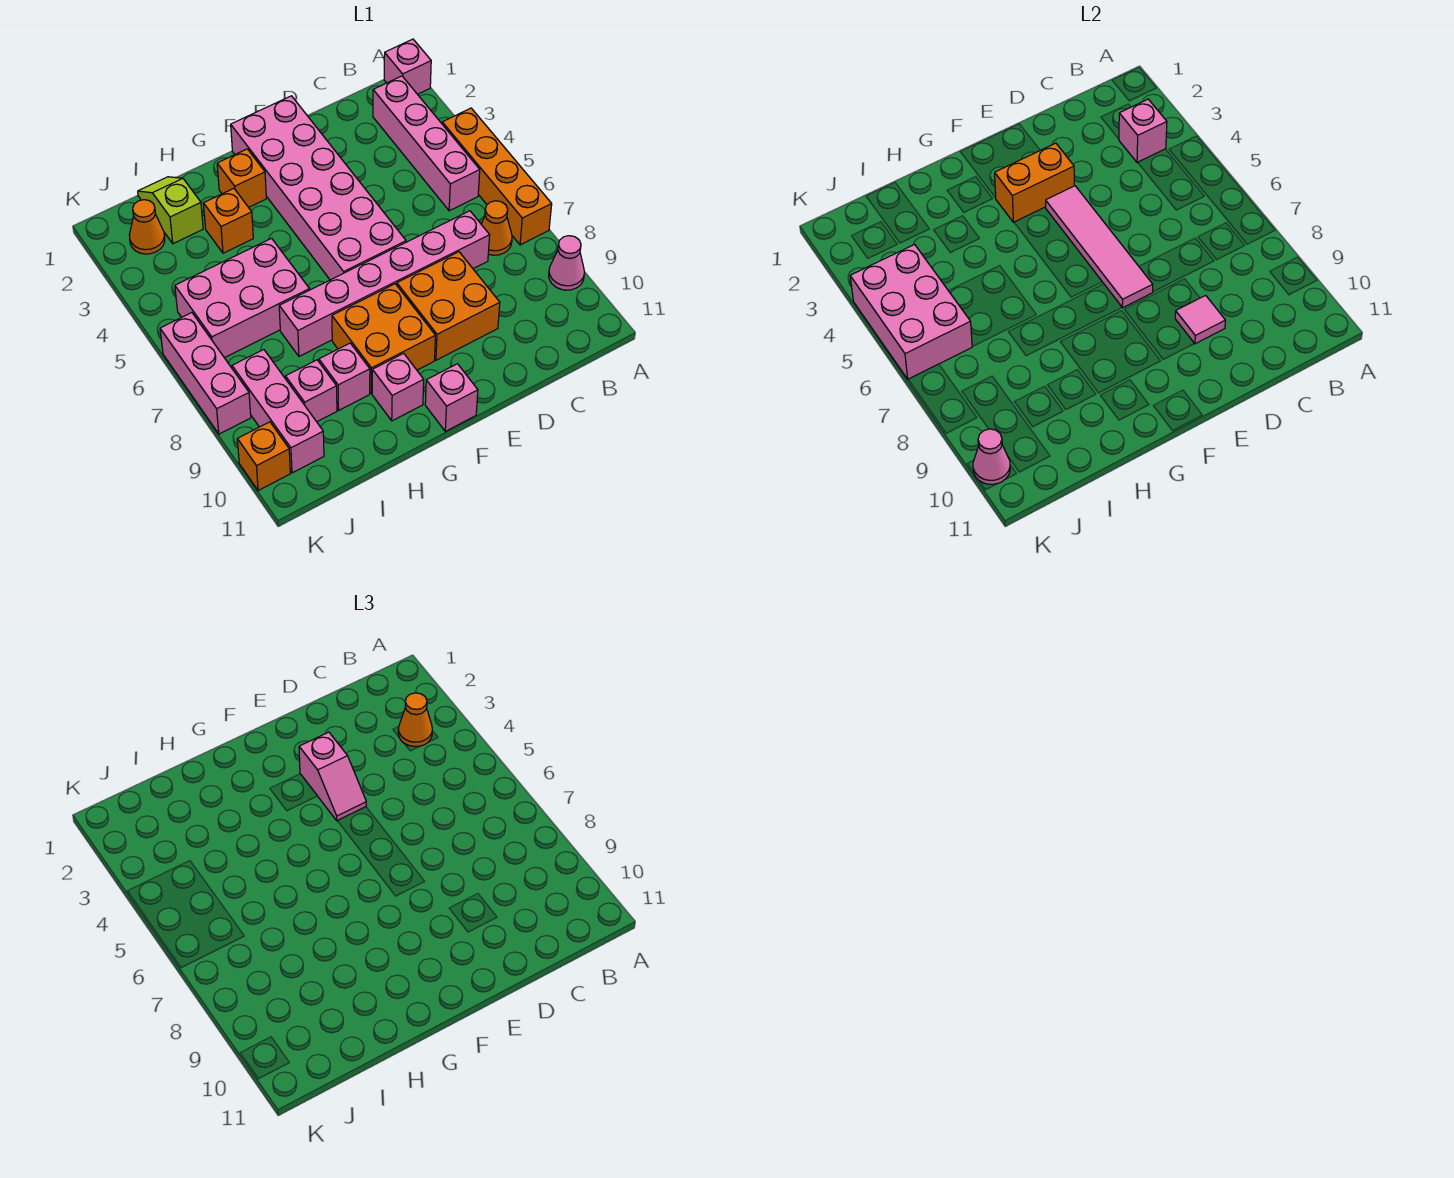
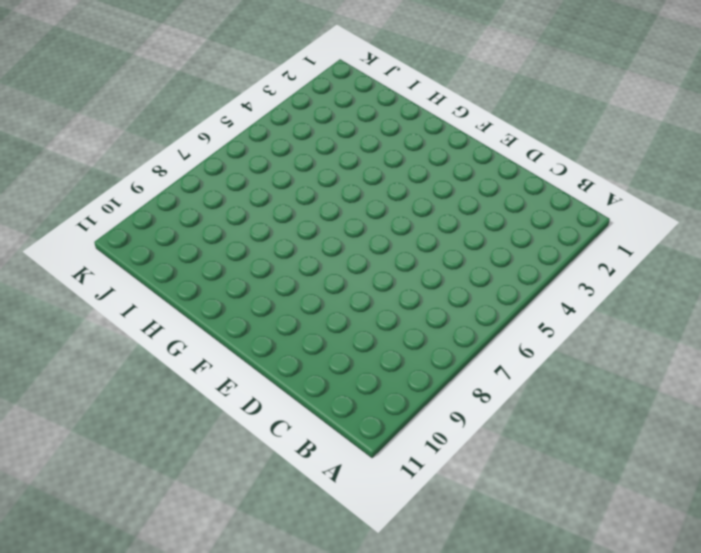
none -> pink brick A1 level 1
none -> orange brick A4:A7 level 1
none -> pink cone A9 level 1

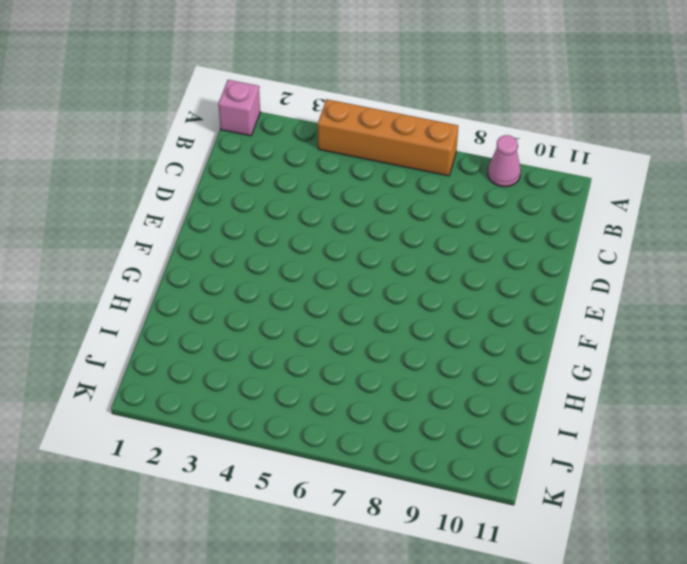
none -> pink brick B2:B5 level 1
none -> orange cone B7 level 1
none -> pink brick C7:H7 level 1

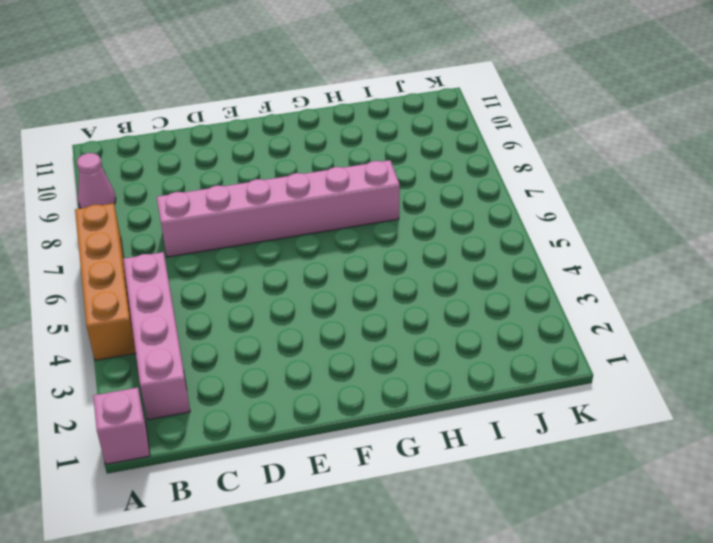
none -> orange cone B7 level 1
none -> orange brick D8:E9 level 1
none -> pink brick E1:F6 level 1

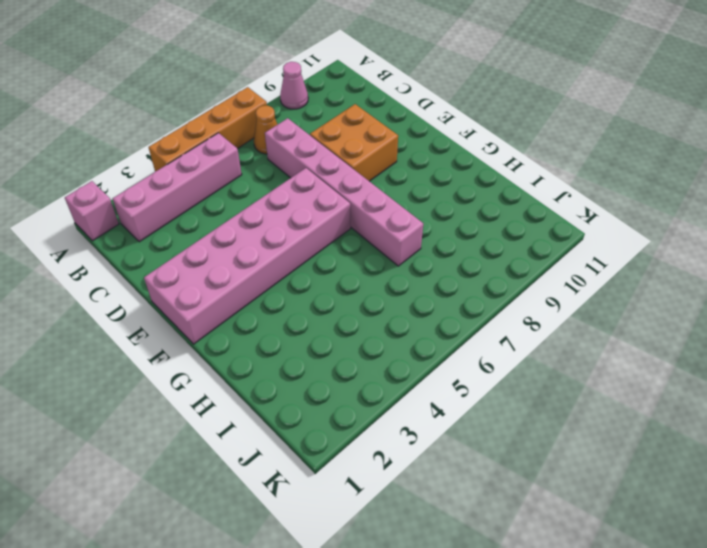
none -> orange brick F8:G9 level 1
none -> pink brick F11 level 1
none -> orange brick G2 level 1

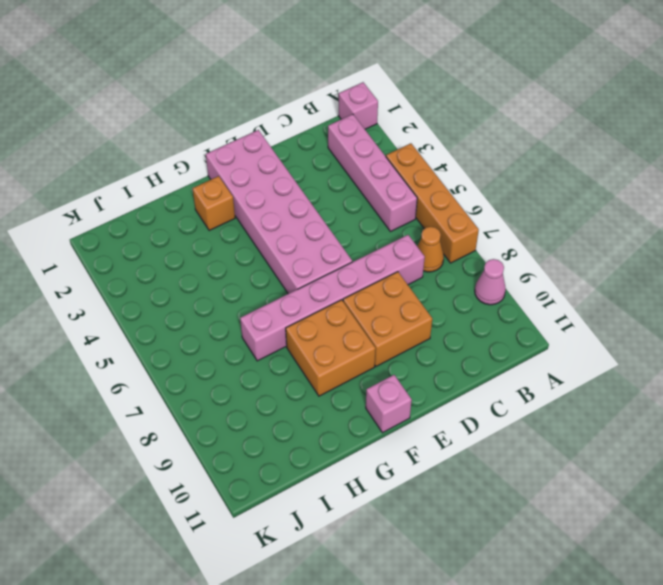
none -> pink brick G10 level 1
none -> orange brick H3 level 1
none -> pink brick H5:J6 level 1

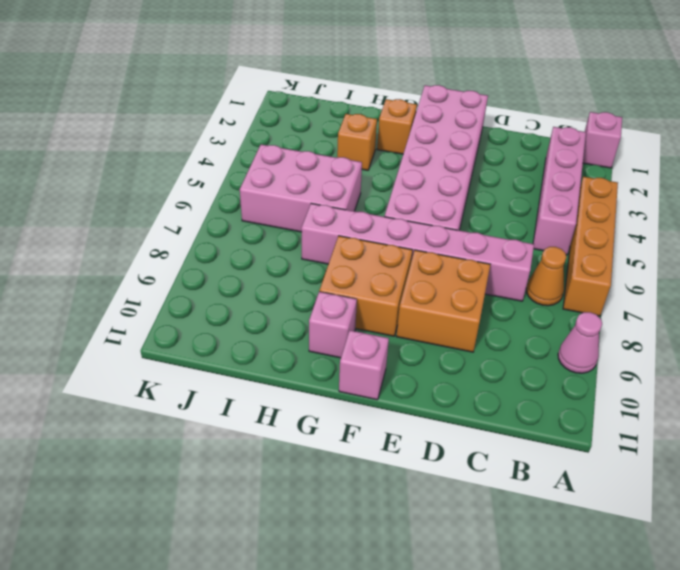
none -> pink brick H9 level 1
none -> lime slope I1:I2 level 1 top 2
none -> pink brick I9 level 1

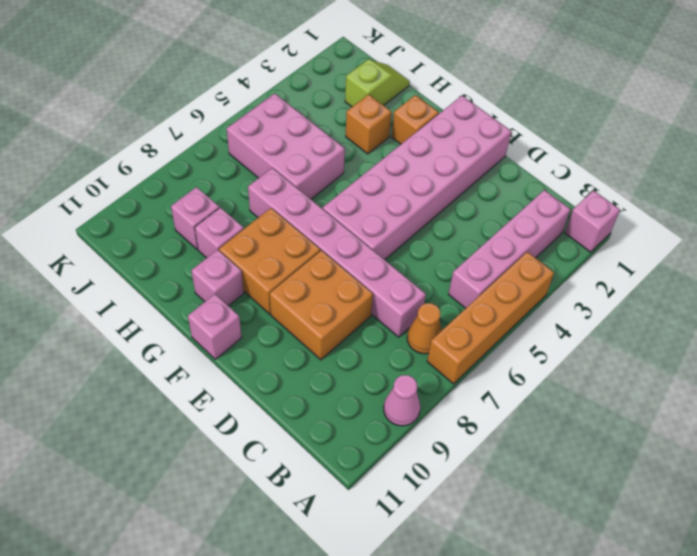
none -> orange cone J2 level 1
none -> pink brick J8:J10 level 1
none -> pink brick K6:K8 level 1

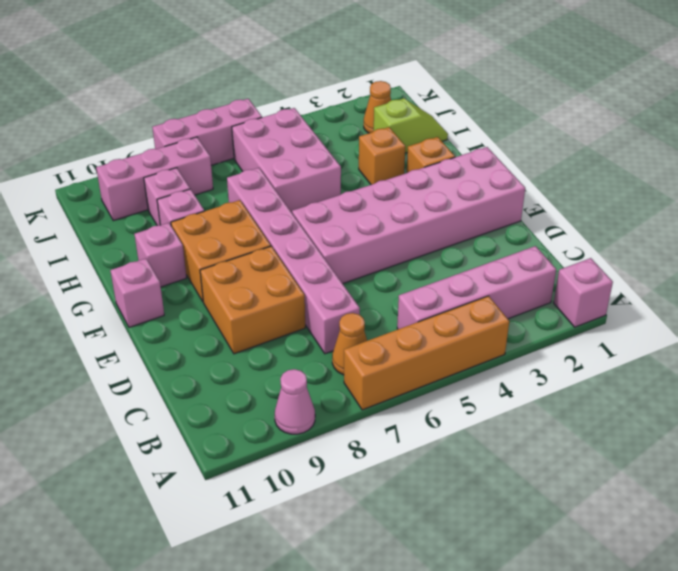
none -> orange brick K10 level 1
none -> pink brick B3 level 2
none -> pink tile D9 level 2

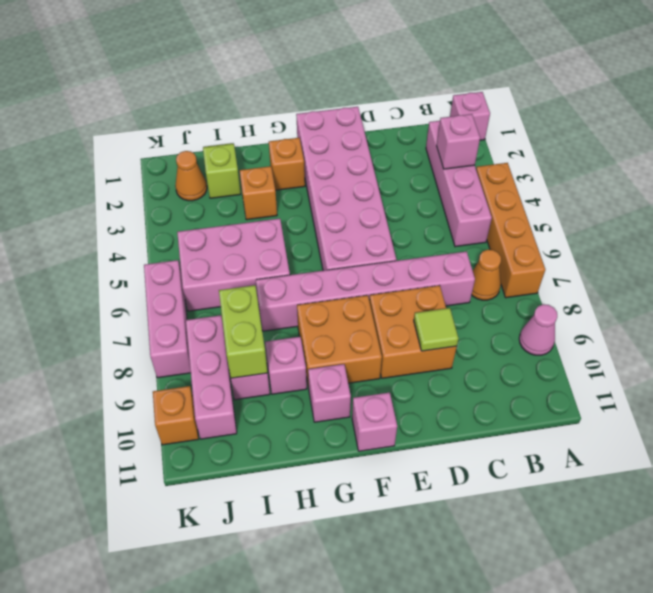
lime tile D9 level 2 -> pink tile D9 level 2
lime brick I8:I9 level 2 -> none
none -> orange brick E3:F3 level 2
none -> pink tile E4:E7 level 2
none -> pink brick J4:K6 level 2

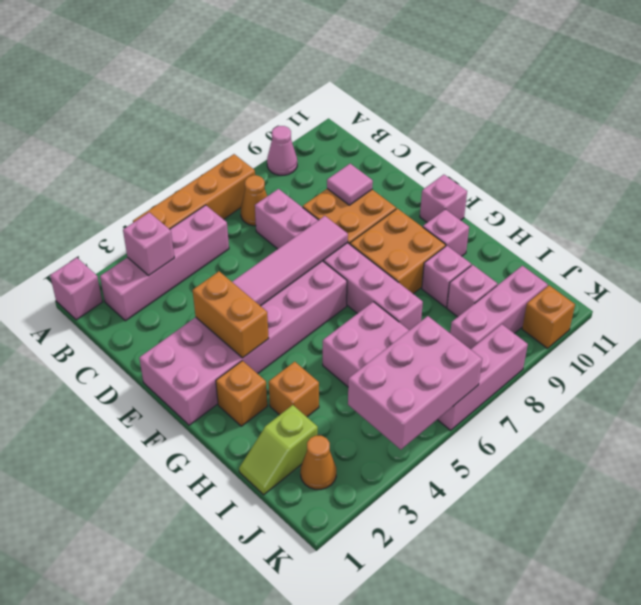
none -> pink cone K10 level 2
none -> orange cone B3 level 3
none -> pink slope E3:E4 level 3 top 3

